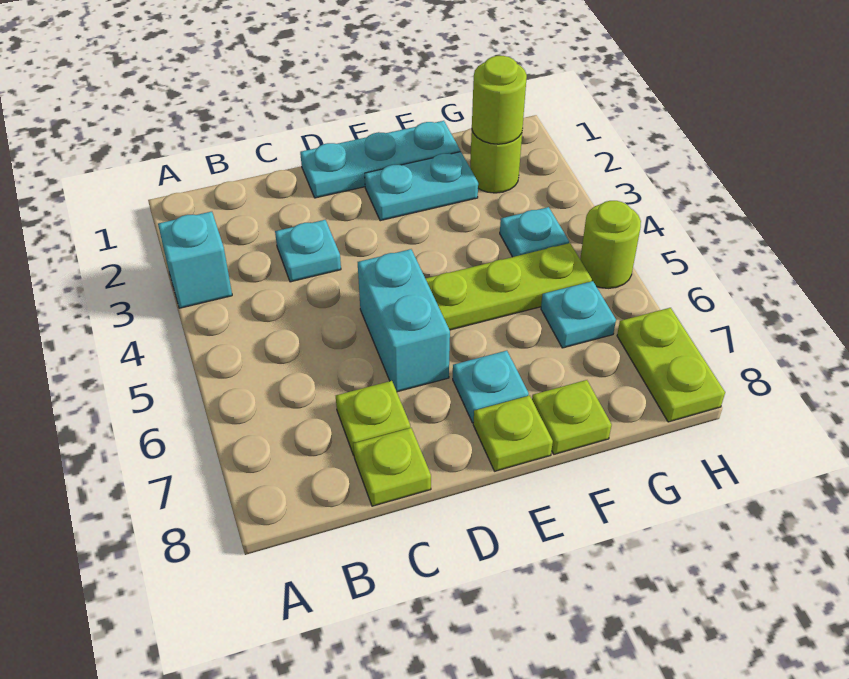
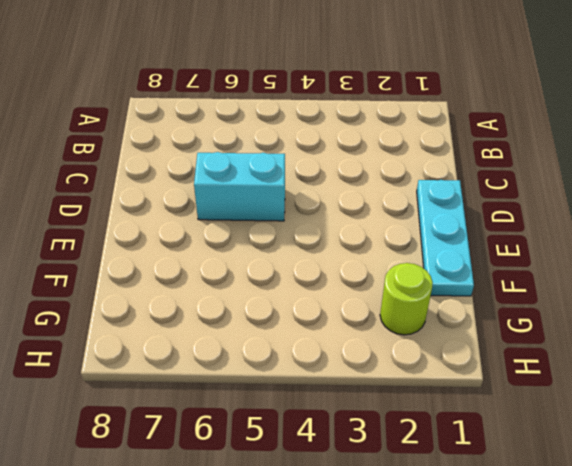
none -> cyan brick A3 level 1
none -> cyan plate C3 level 1
none -> lime plate C7 level 1

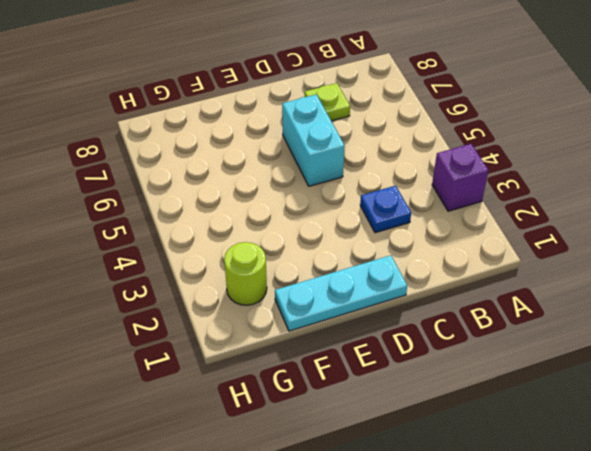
purple brick A3 level 1 -> cyan brick A3 level 1
blue plate C3 level 1 -> cyan plate C3 level 1
none -> lime plate C8 level 1
none -> cyan plate E2:F2 level 1
none -> lime plate E5:G5 level 1

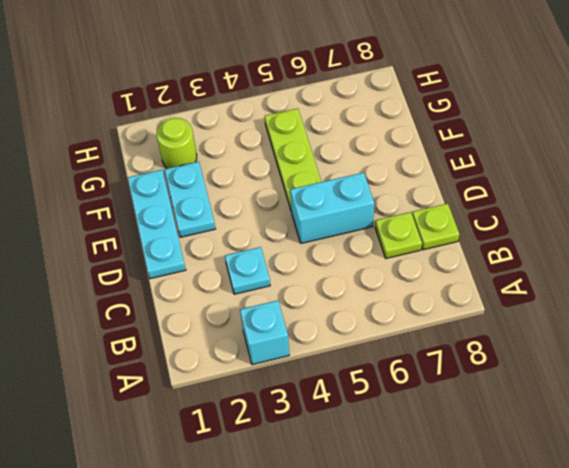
none -> cyan plate E7 level 1
none -> lime plate E8 level 1
none -> lime plate F8 level 1

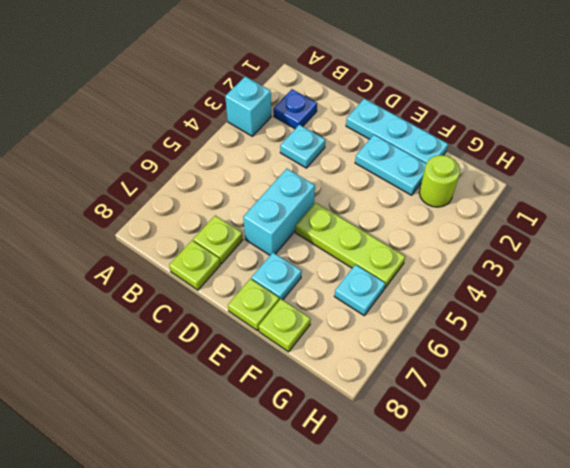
blue plate B2 level 1 -> none
none -> cyan plate G4 level 1
none -> lime round brick H5 level 1
none -> lime plate H7:H8 level 1

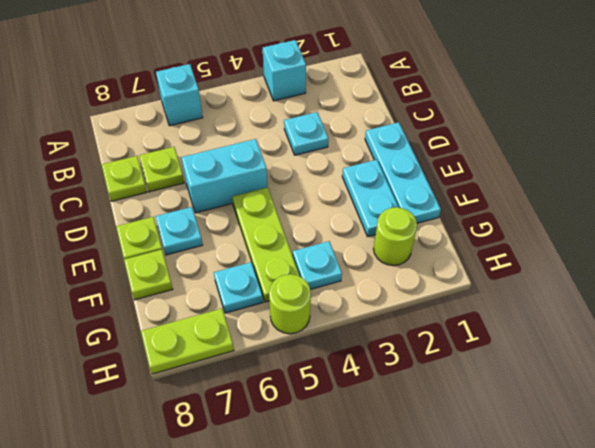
cyan brick A6 level 1 -> none
none -> lime round brick G2 level 2

